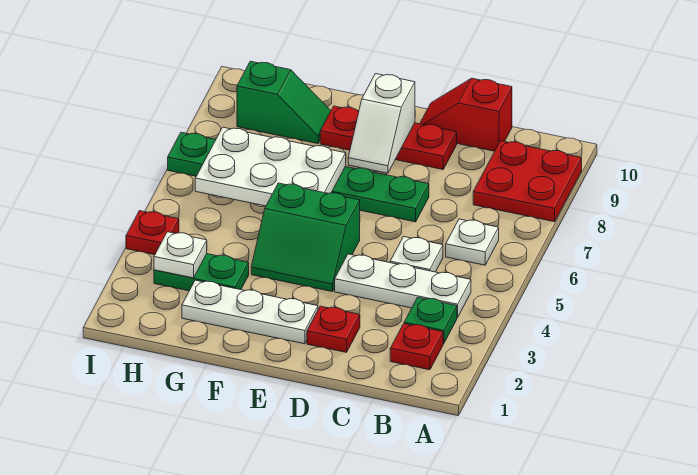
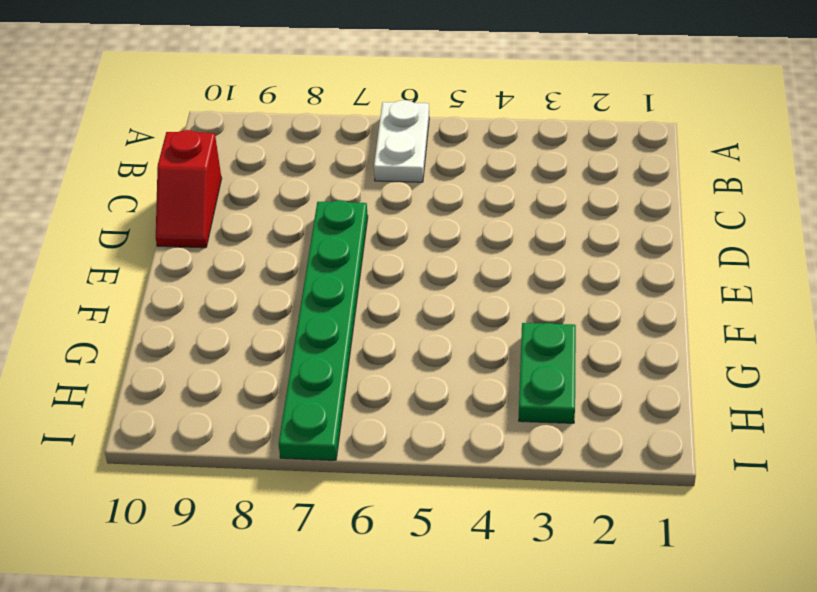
white plate A6:B6 level 1 -> white plate B6 level 1
none -> red plate A8:B9 level 1
none -> red plate B2 level 1
none -> green plate B3 level 1

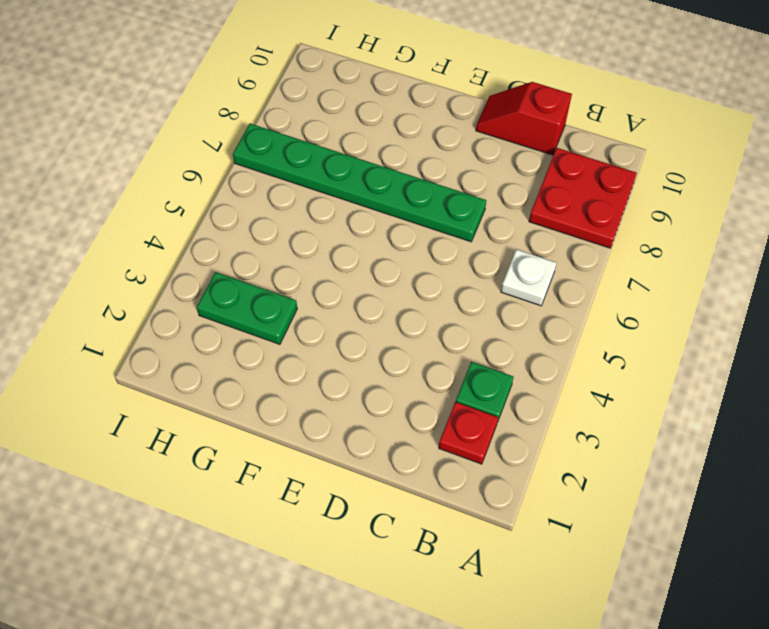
none -> white plate B4:D4 level 1
none -> white plate C5 level 1
none -> red plate D2 level 1

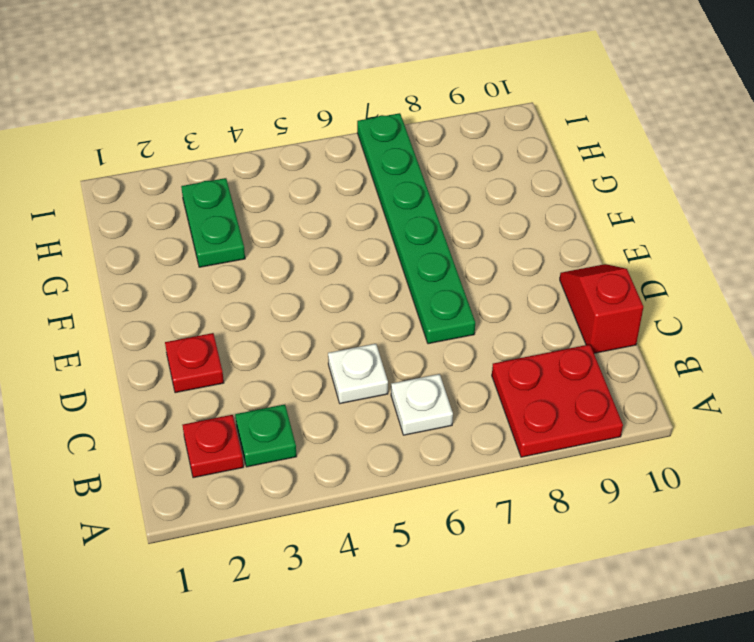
none -> white plate B4:D4 level 1
none -> red plate D9:F9 level 1
none -> white plate E2:G2 level 1

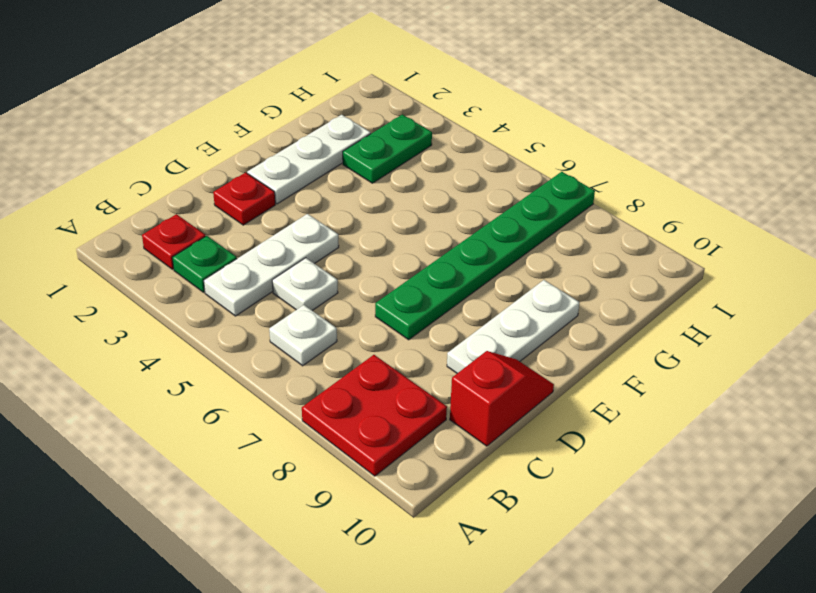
white plate D9:F9 level 1 -> red plate D9:F9 level 1
none -> green slope E4:F5 level 1 top 5
none -> green slope G9:H9 level 1 top H
none -> red plate I4 level 1

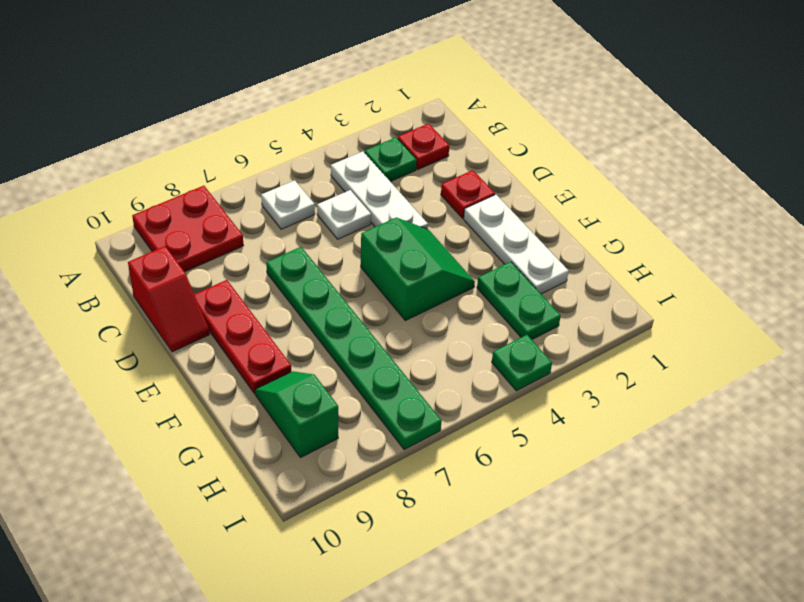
green plate I4 level 1 -> red plate I4 level 1
none -> white slope E8:E9 level 2 top 9
none -> white plate F6:H7 level 2
none -> white plate H3 level 2

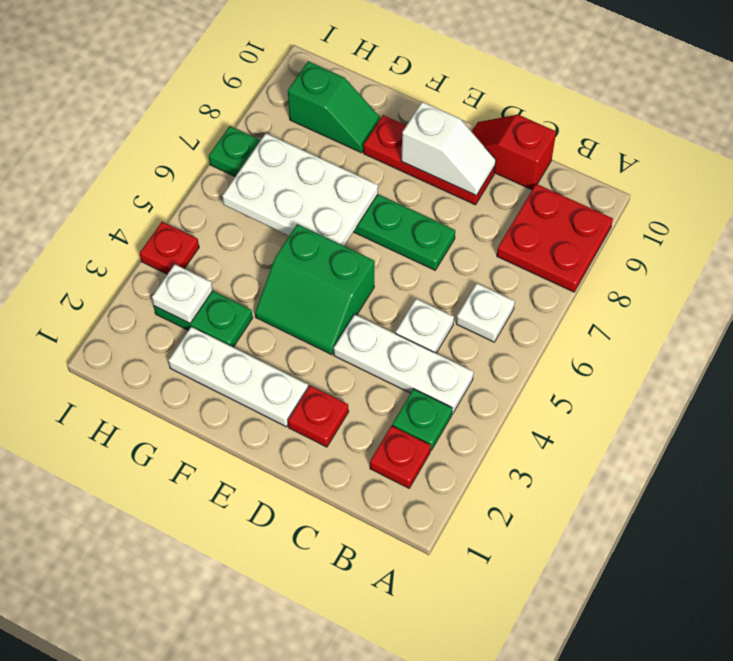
white slope D9:E9 level 2 top E -> white slope E8:E9 level 2 top 9

